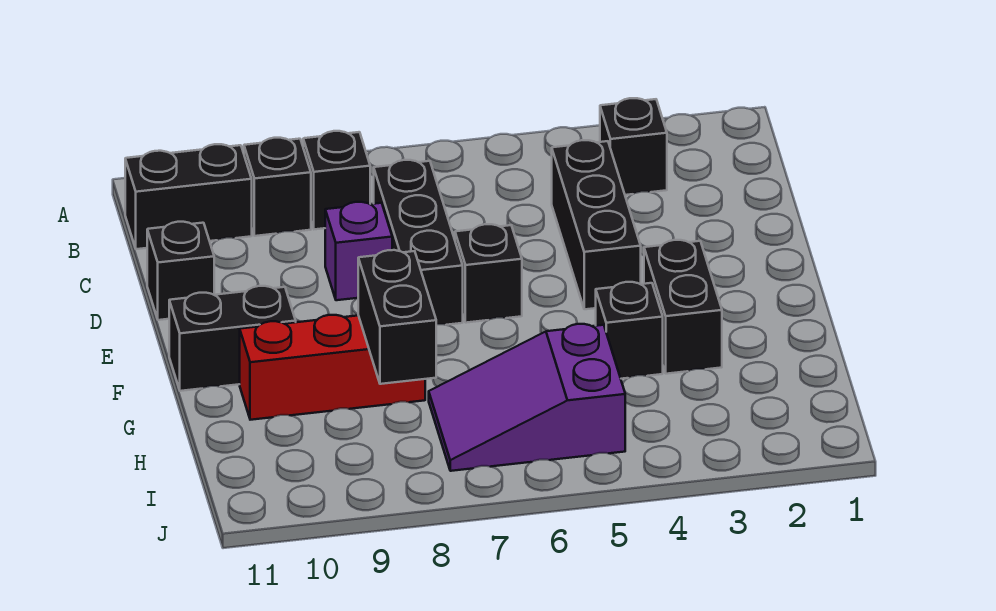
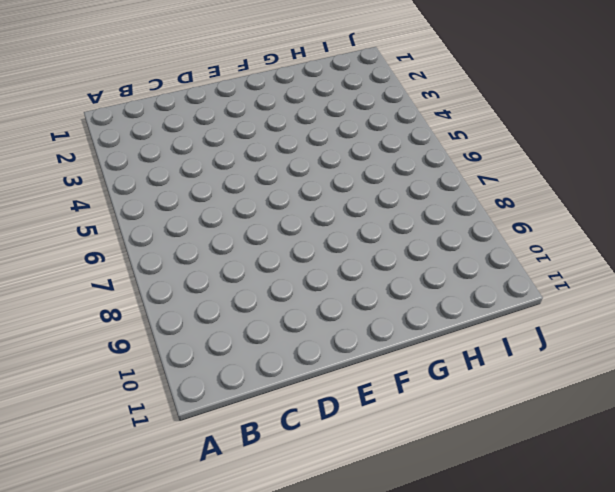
none -> black brick B3 level 1
none -> black brick B8 level 1
none -> black brick B9 level 1

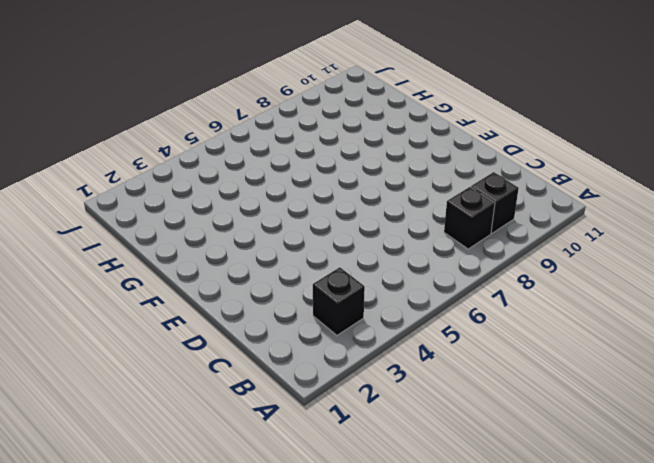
none -> black brick B10:B11 level 1
none -> black brick C4:E4 level 1
none -> black brick C7:E7 level 1

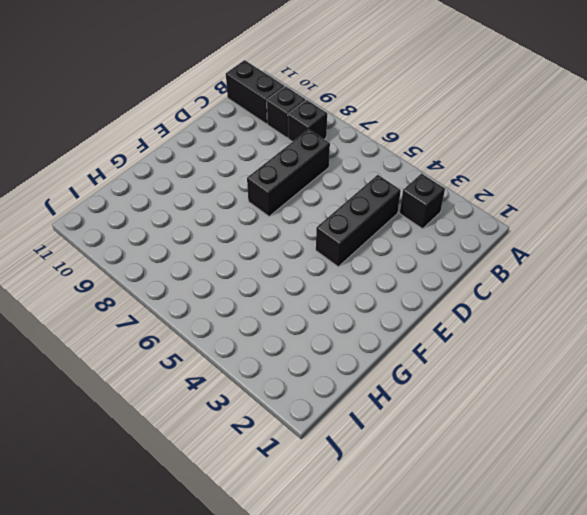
none -> purple brick D8 level 1
none -> black brick D11 level 1
none -> black brick E6 level 1

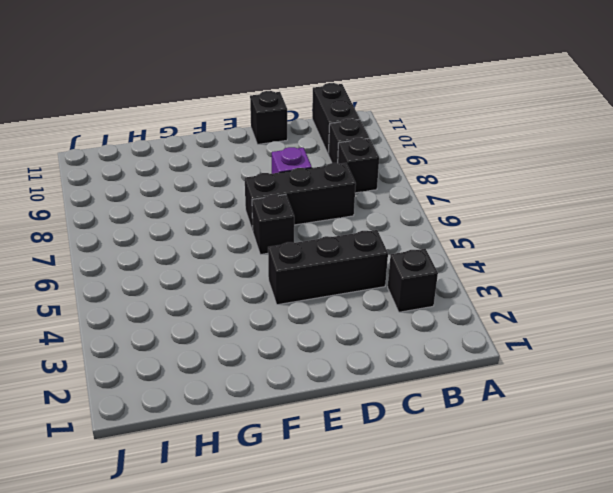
none -> black brick F3:G3 level 1
none -> black brick F10:F11 level 1
none -> black brick G4 level 1

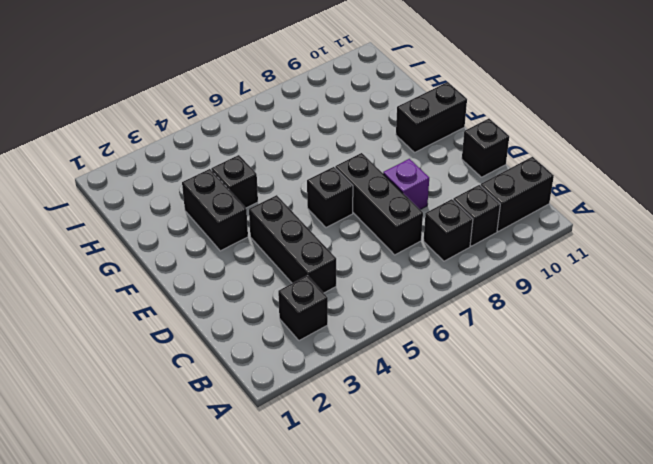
none -> red brick G8:G10 level 1
none -> purple slope H5:I7 level 1 top 5
none -> black brick G8:H8 level 2

